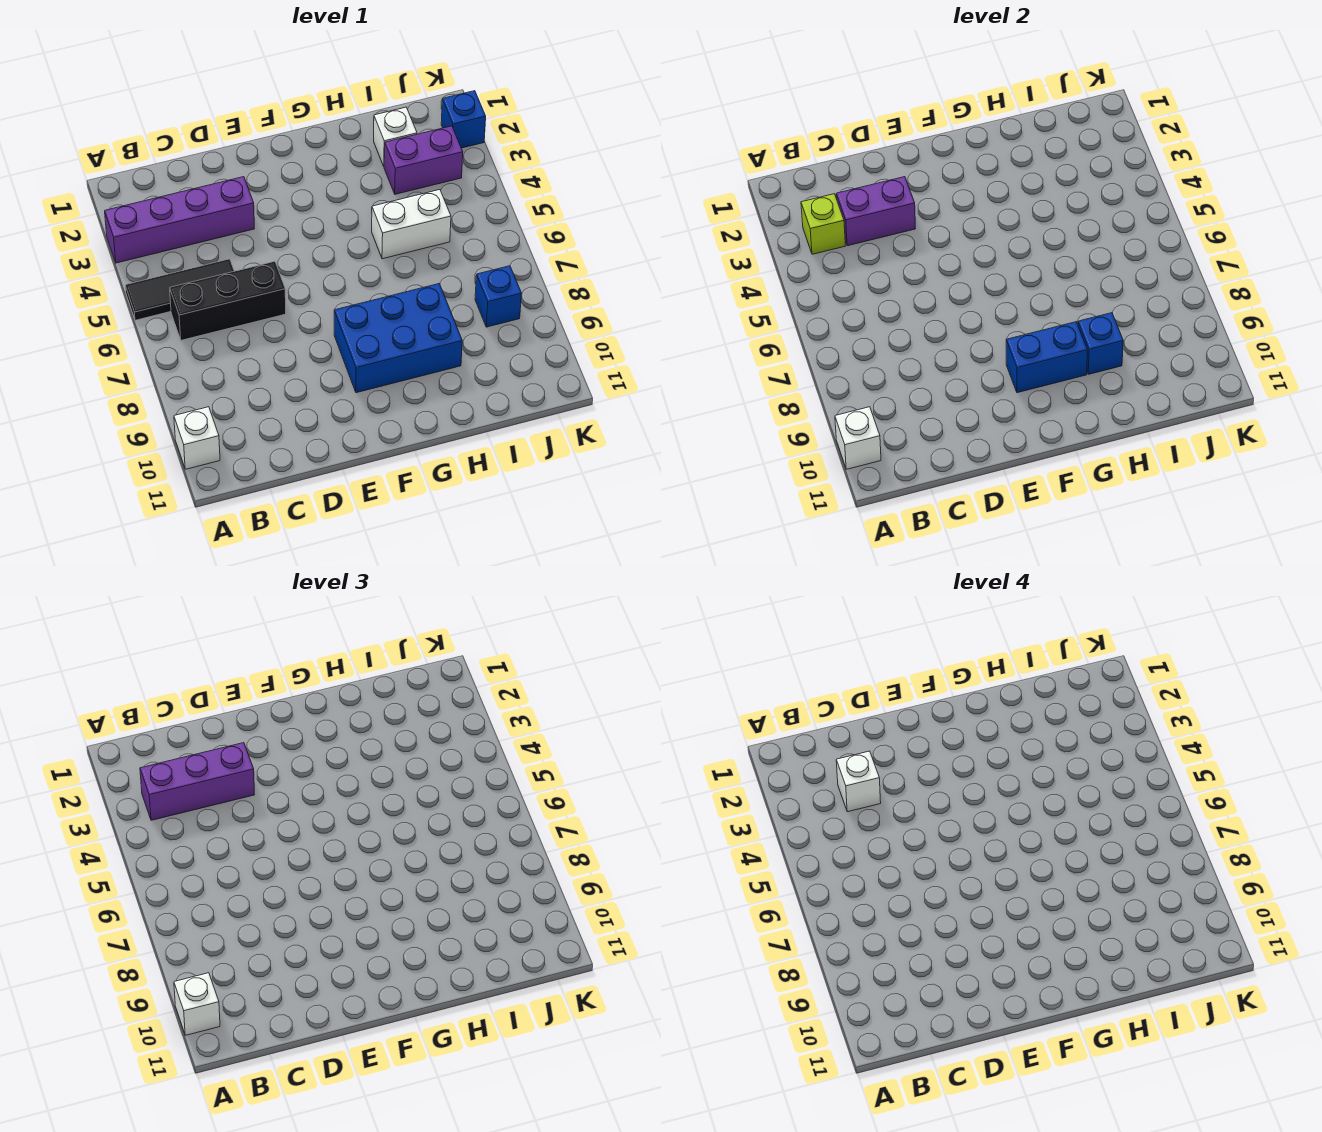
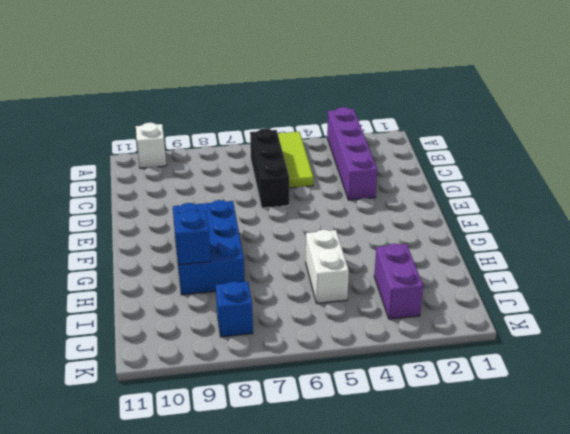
lime tile A5:C5 level 1 -> black tile A5:C5 level 1
none -> white brick I2 level 1
none -> blue brick K2 level 1
none -> white brick A10 level 2

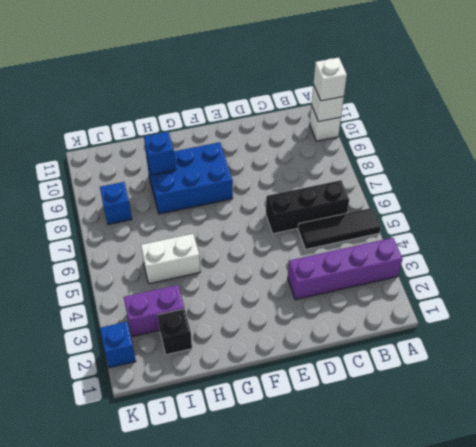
black brick I2 level 1 -> white brick I2 level 1
none -> lime brick B3 level 2
none -> purple brick C3:D3 level 2
none -> blue brick F9:G9 level 2

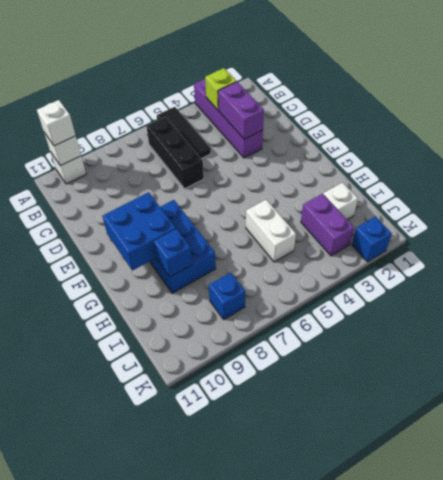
blue brick F9:G10 level 2 -> blue brick F9:G9 level 2
none -> purple brick B3:D3 level 3
none -> white brick C3 level 4

